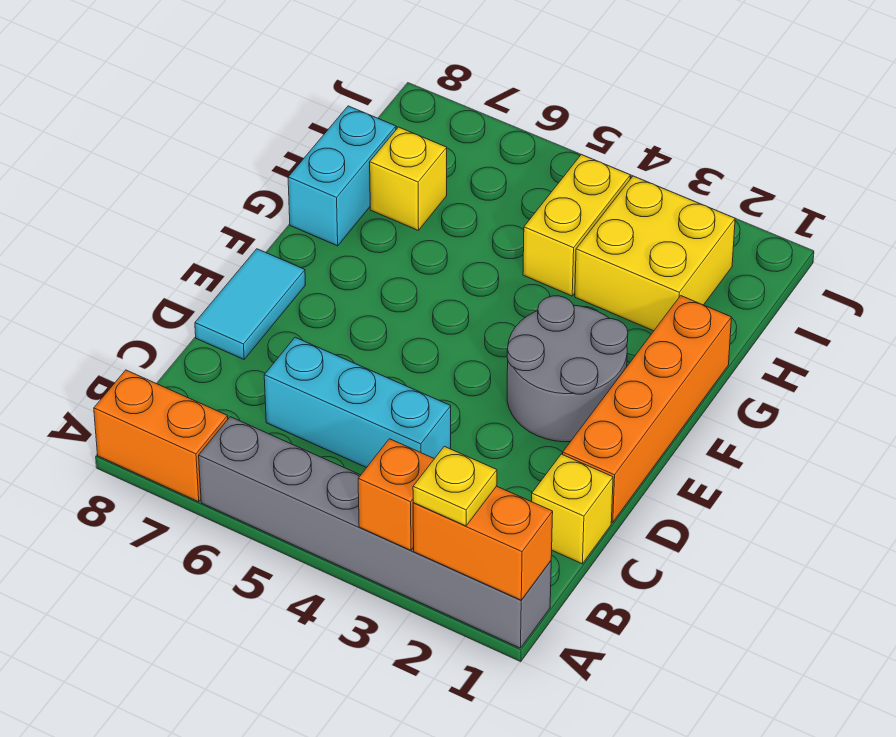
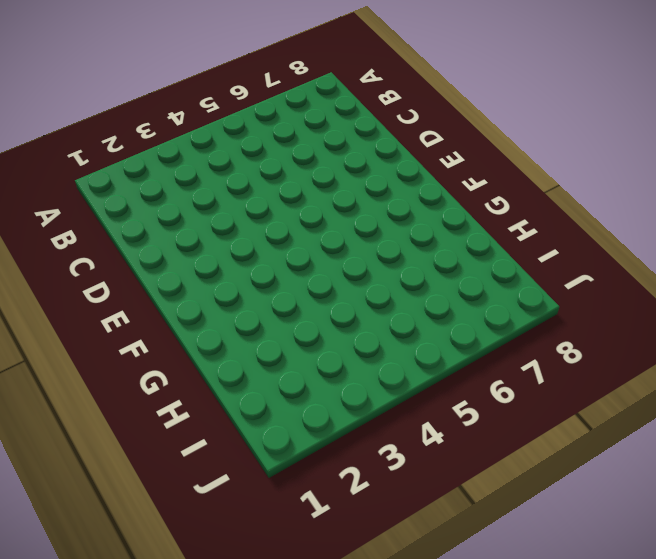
none -> grey brick A1:A6 level 1
none -> orange brick A7:A8 level 1
none -> yellow brick C1 level 1

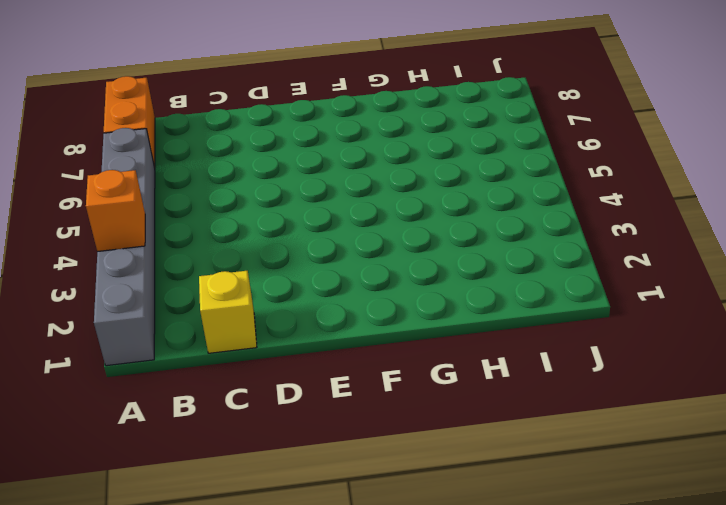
none -> cyan brick C4:C6 level 1
none -> orange brick D1:G1 level 1
none -> cyan tile D8:E8 level 1

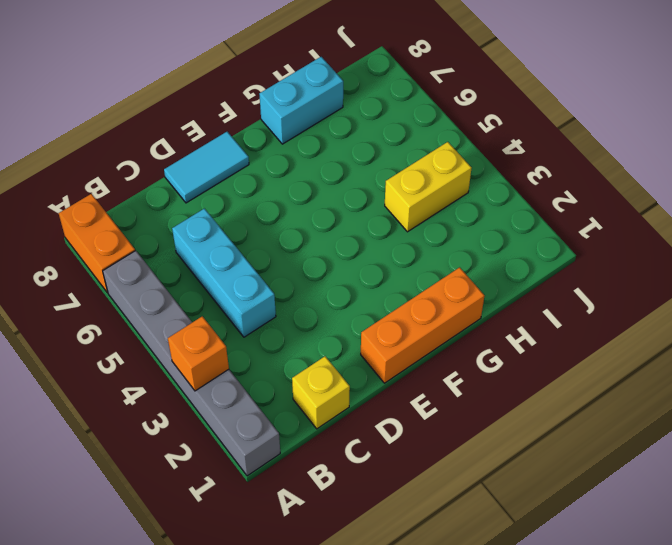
orange brick E1:G1 level 1 -> orange brick D1:G1 level 1
none -> grey round brick E2:F3 level 1
none -> yellow brick H2:I3 level 1
none -> yellow brick H7 level 1

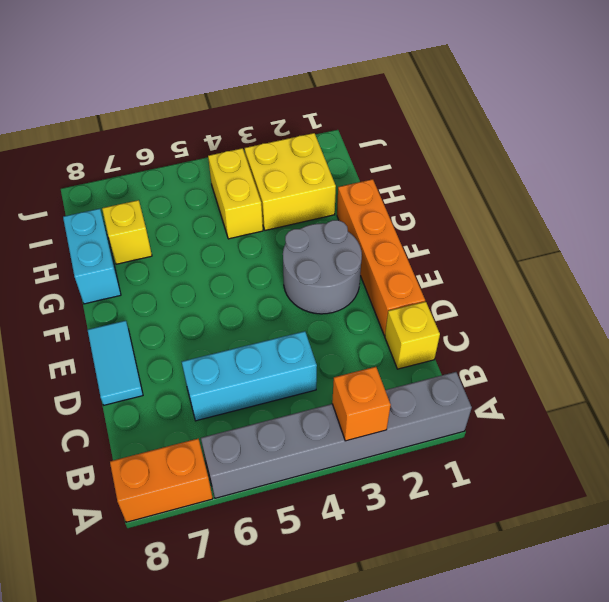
none -> orange brick A1:A2 level 2
none -> yellow plate A2 level 3

